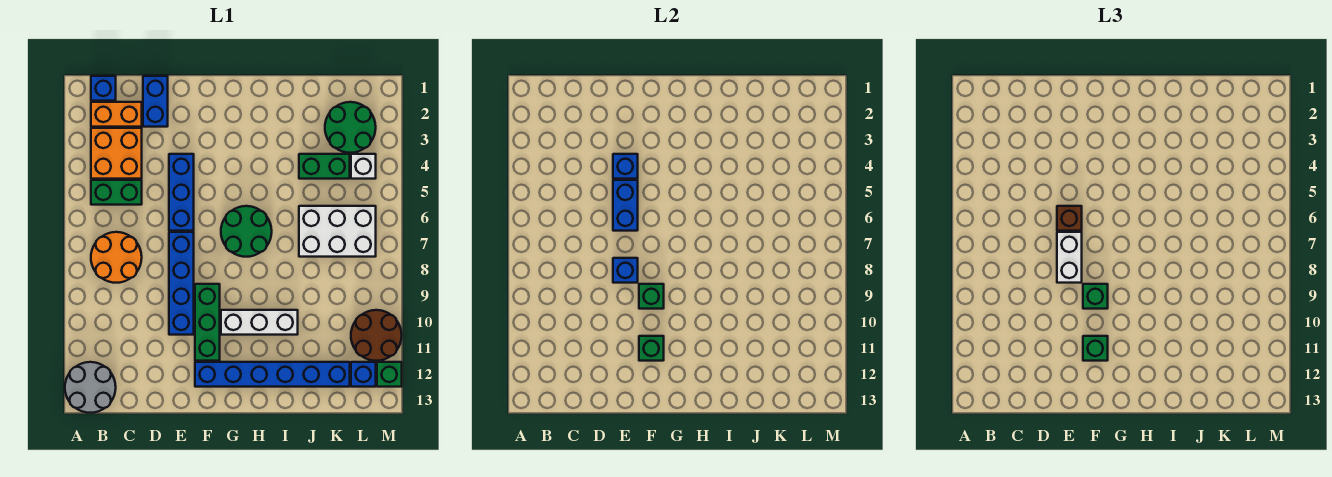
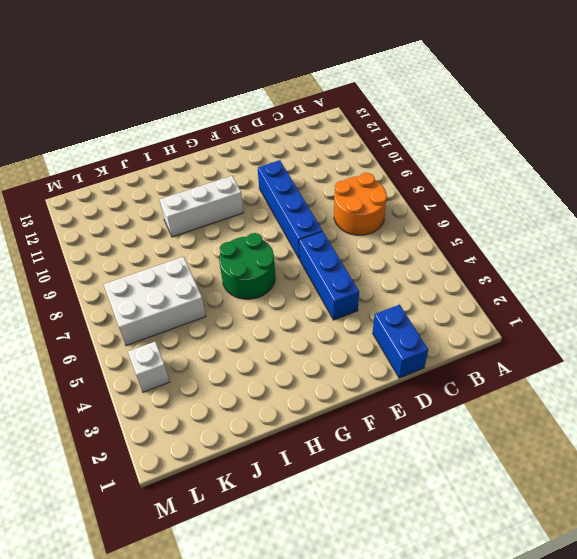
none -> grey round brick A12:B13 level 1
none -> blue brick B1 level 1
none -> orange brick B2:C2 level 1

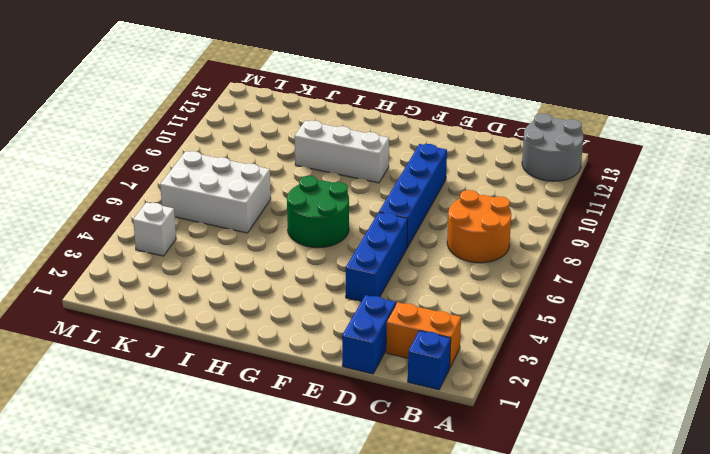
none -> orange brick B3:C4 level 1
none -> green brick B5:C5 level 1
none -> green brick F9:F11 level 1

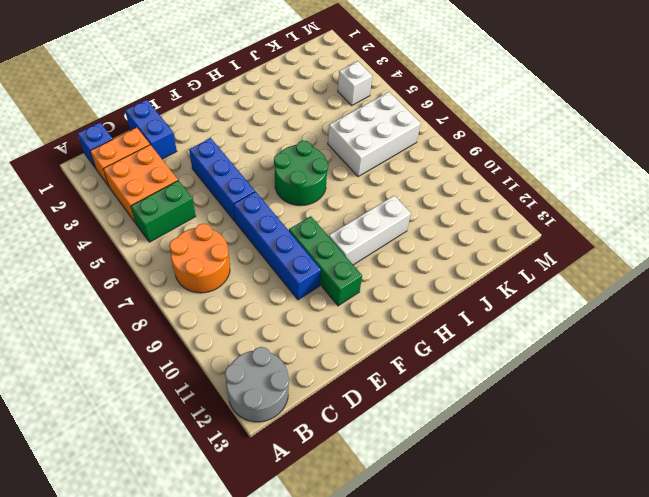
none -> blue brick F12:K12 level 1
none -> green brick J4:K4 level 1
none -> green round brick K2:L3 level 1

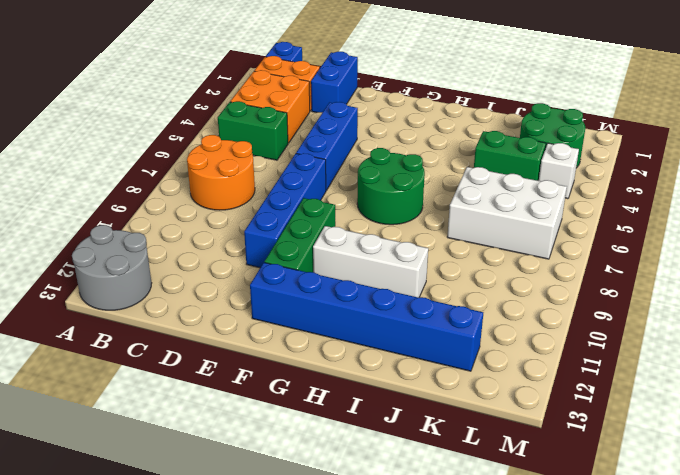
none -> brown round brick L10:M11 level 1
none -> blue brick L12 level 1
none -> green brick M12 level 1

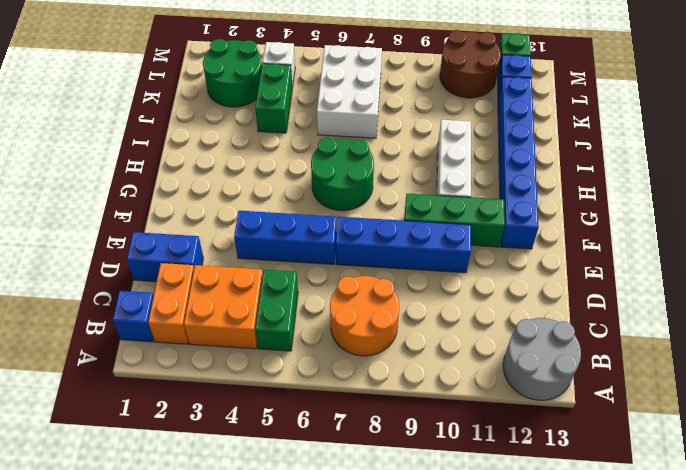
none -> blue brick E4 level 2
none -> blue brick E5:E6 level 2
none -> blue brick E8 level 2

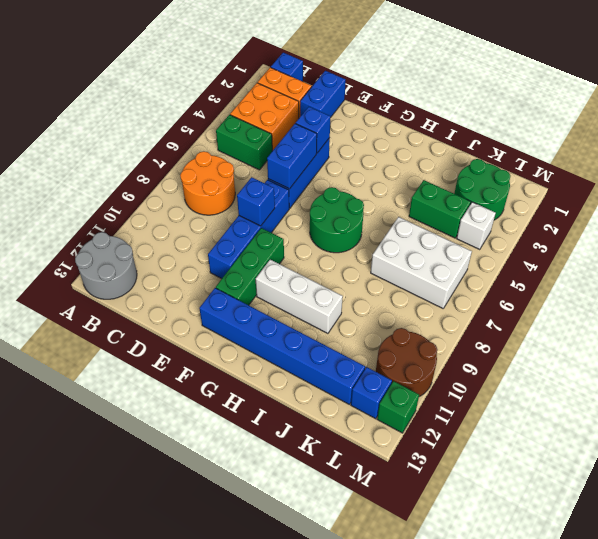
none -> green brick F9 level 2
none -> green brick F11 level 2
none -> brown brick E6 level 3

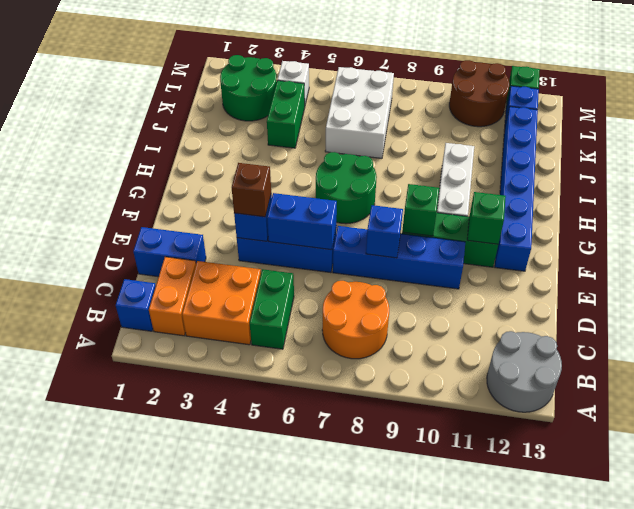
brown brick E4 level 3 -> brown brick E6 level 3
none -> white brick E7:E8 level 3
none -> green brick F9 level 3
none -> green brick F11 level 3

